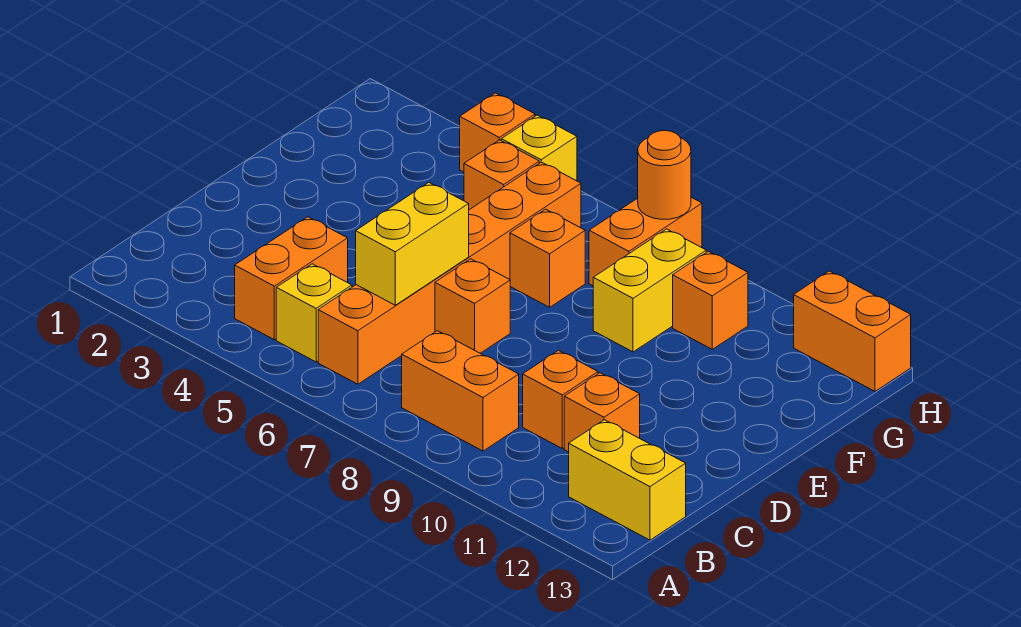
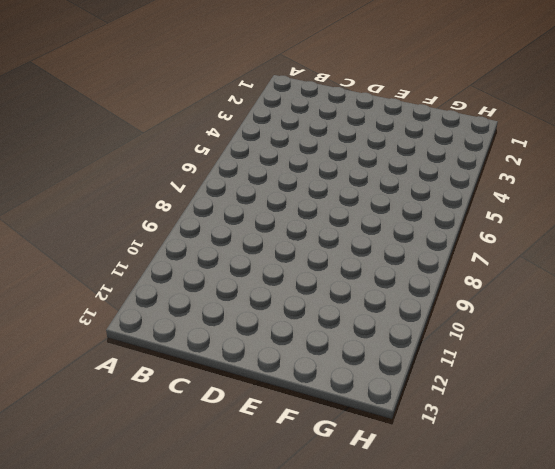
none -> orange brick B4:C4 level 1
none -> yellow brick B5 level 1
none -> orange brick B6:G6 level 1

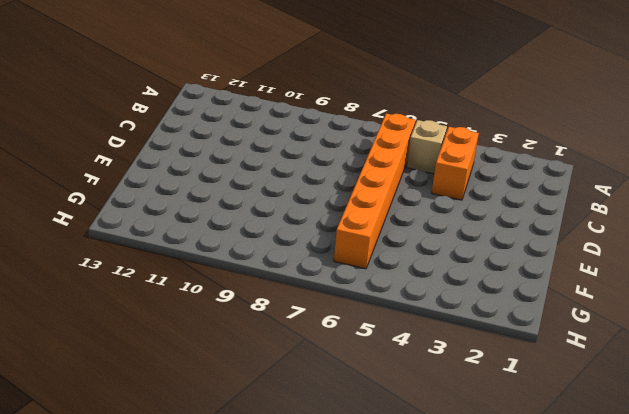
tan brick B5 level 1 -> yellow brick B5 level 1
none -> orange brick B8:B9 level 1
none -> yellow brick B12:B13 level 1
none -> orange brick C10 level 1

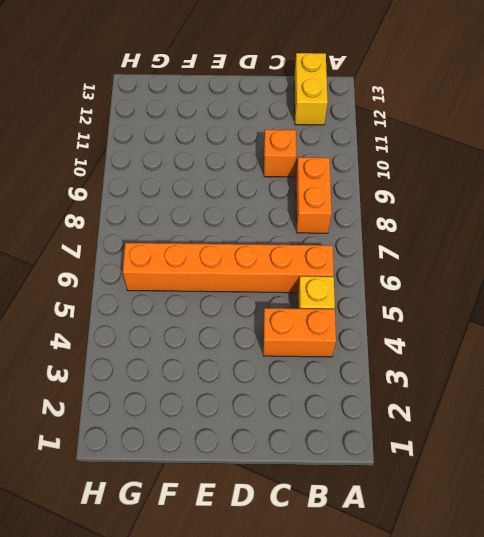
none -> orange brick C11 level 1
none -> orange brick D7 level 1
none -> orange brick F7 level 1

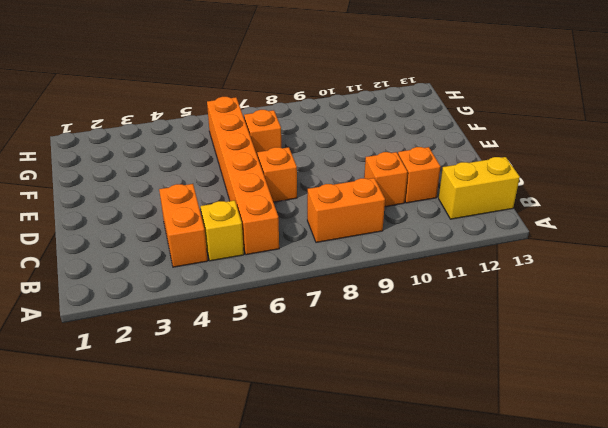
none -> yellow brick F9:G9 level 1
none -> orange brick G5 level 1
none -> orange brick G8:H8 level 1

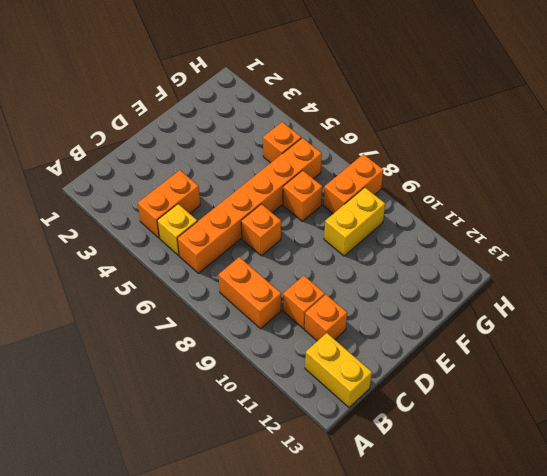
none -> orange brick G10 level 1
none -> orange brick H4 level 1
none -> yellow brick H5 level 1

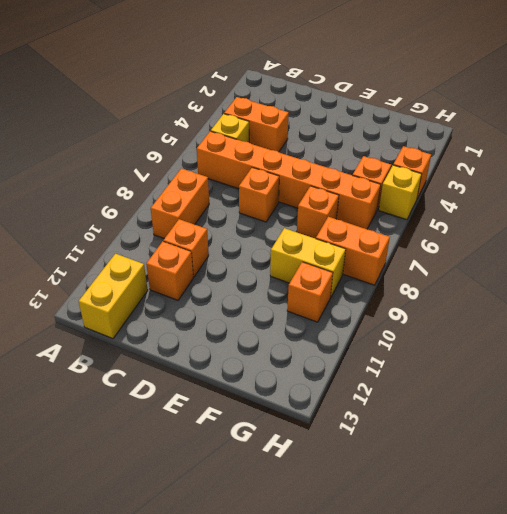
none -> orange brick H12:H13 level 1
none -> yellow brick C6:D6 level 2
none -> orange round brick H8 level 2

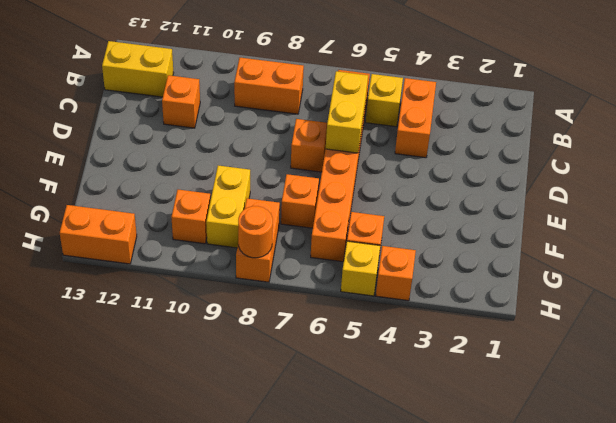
none -> orange brick C10 level 1

